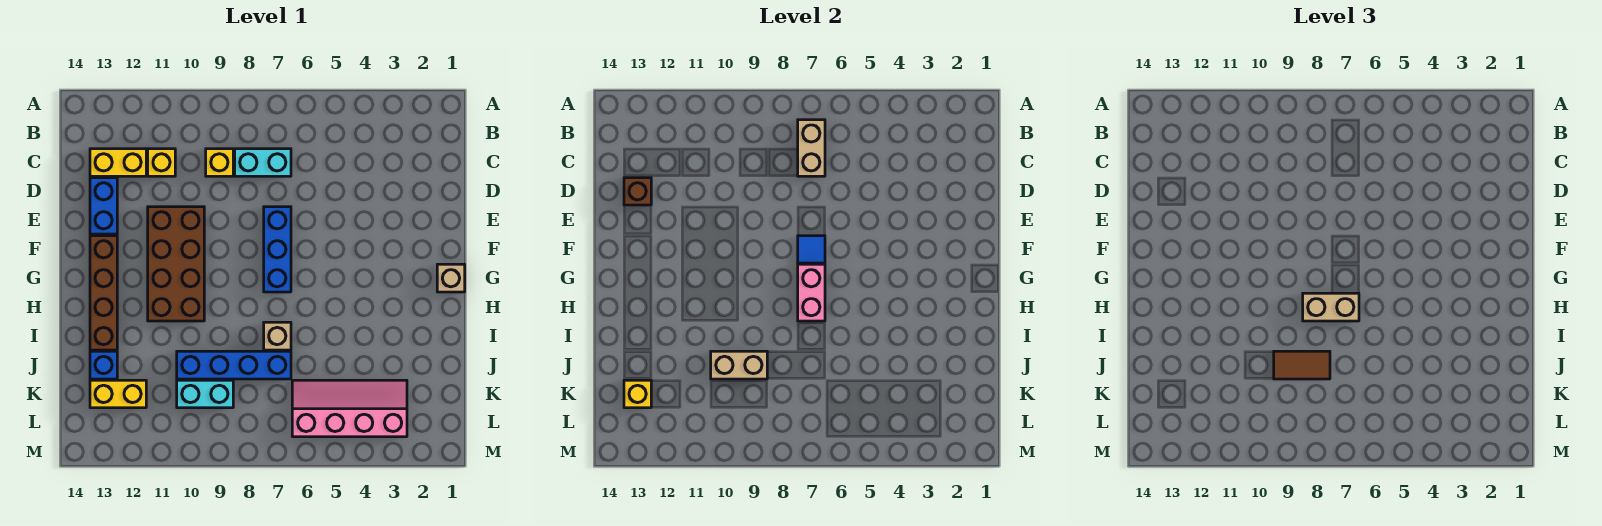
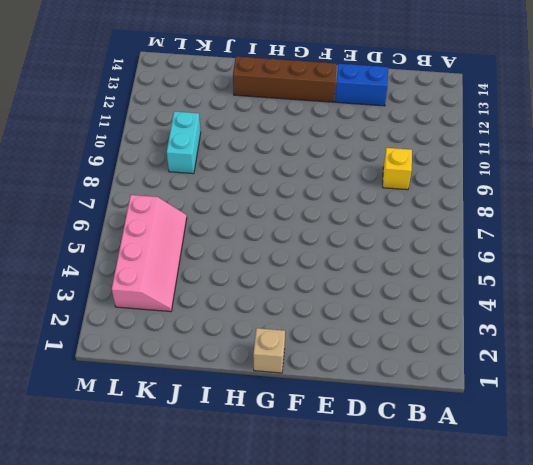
none -> cyan brick C7:C8 level 1
none -> yellow brick C11 level 1
none -> yellow brick C12:C13 level 1

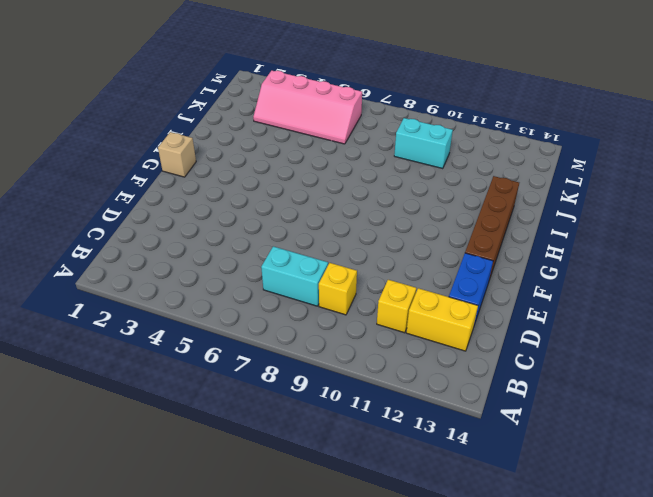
none -> blue brick E7:G7 level 1
none -> brown brick E10:H11 level 1
none -> tan brick I7 level 1

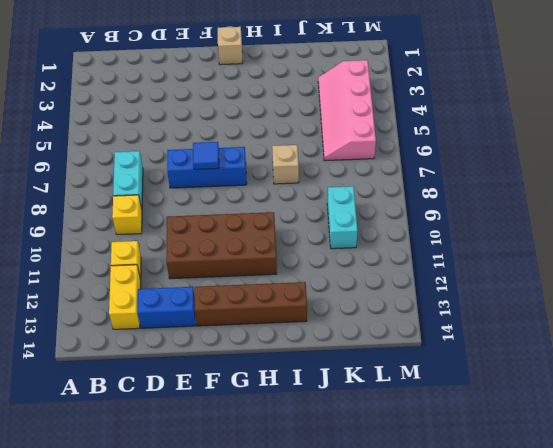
none -> blue brick J7:J10 level 1
none -> blue brick J13 level 1
none -> yellow brick K12:K13 level 1

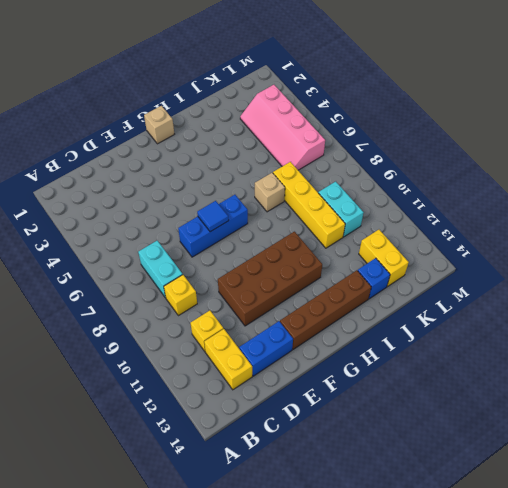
yellow brick J7:J10 level 1 -> blue brick J7:J10 level 1
none -> tan brick B7:C7 level 2
none -> brown brick D13 level 2
none -> pink brick G7:H7 level 2

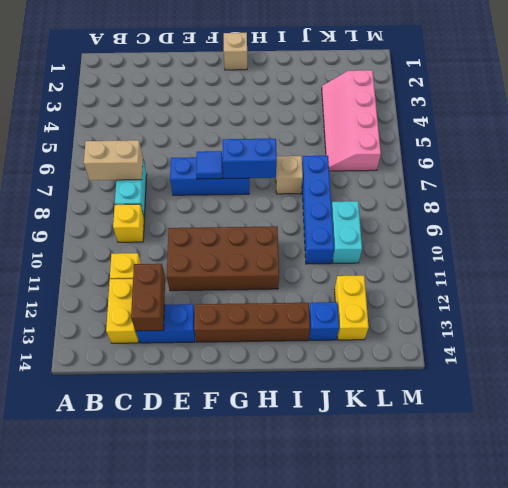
brown brick D12:D13 level 2 -> brown brick D13 level 2
blue brick G7:H7 level 2 -> pink brick G7:H7 level 2
none -> tan brick J9:J10 level 2
none -> yellow brick K13 level 2
none -> tan brick H7:H8 level 3

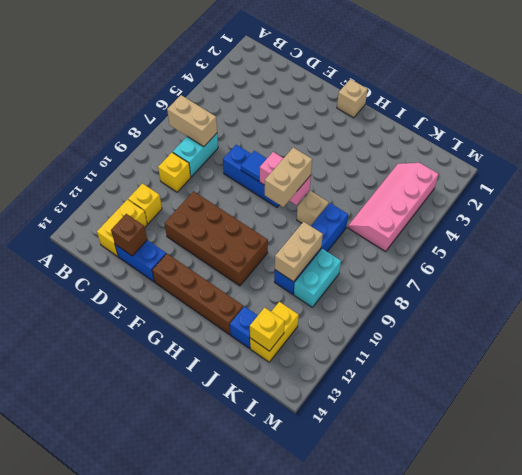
none -> brown tile J8:J9 level 3

